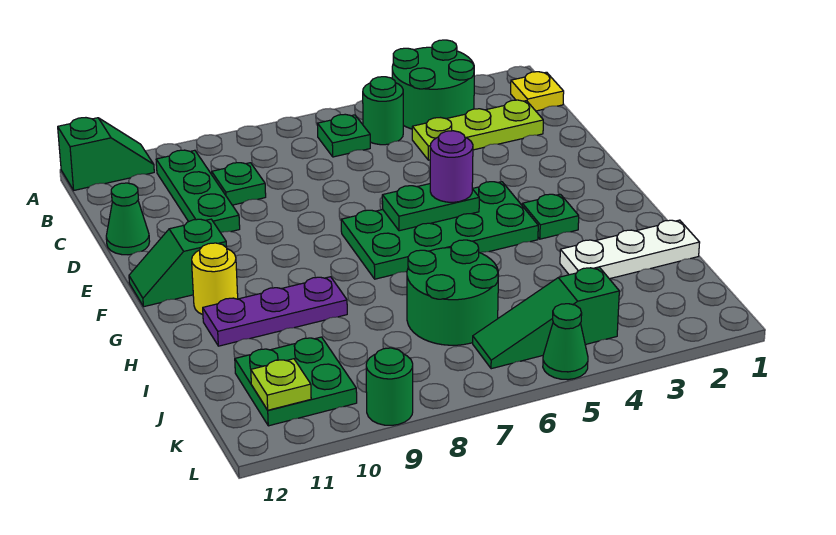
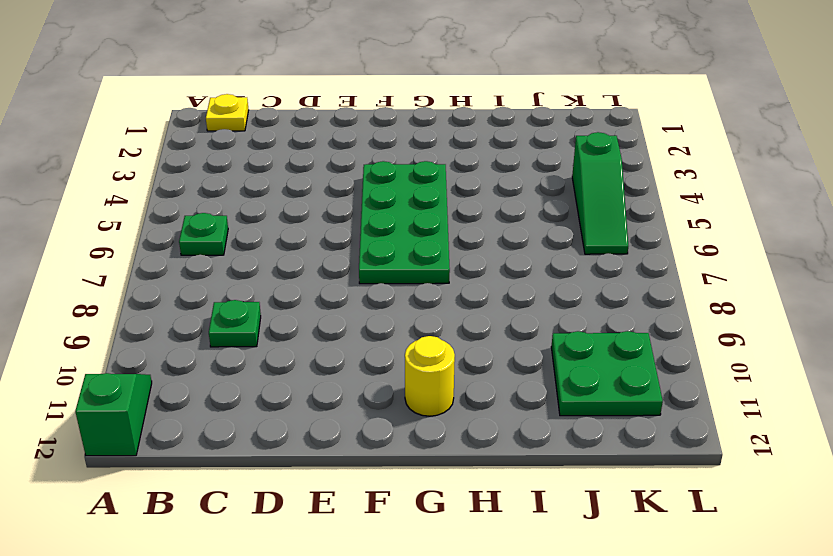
none -> green round brick A3:B4 level 1
none -> green round brick B5 level 1
none -> green plate B10:D10 level 1

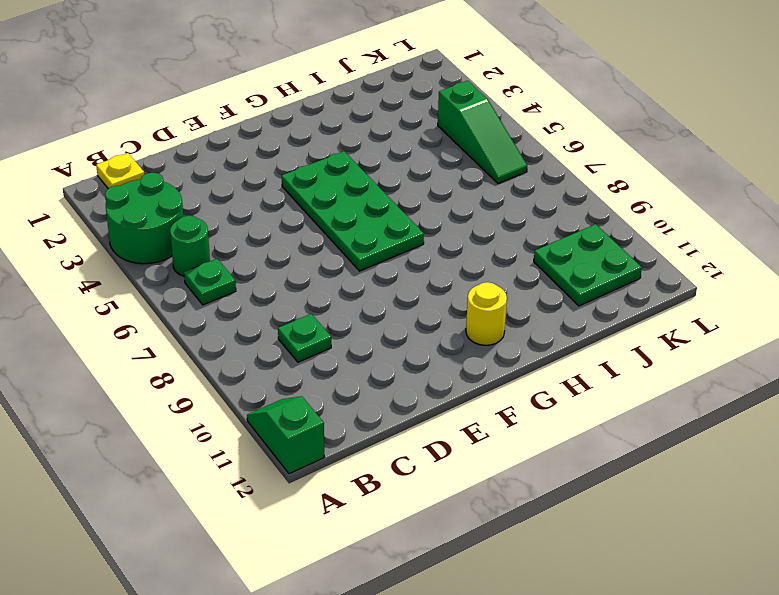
none -> green plate B10:D10 level 1
none -> lime plate C2:C4 level 1
none -> green cone D12 level 1

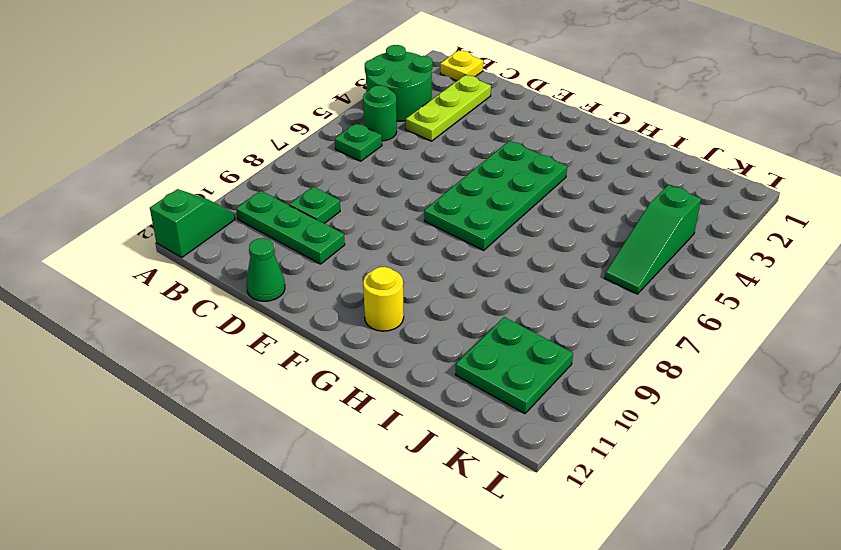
none -> green slope F11:F12 level 1 top 11
none -> green plate G3 level 1
none -> purple plate H9:H11 level 1

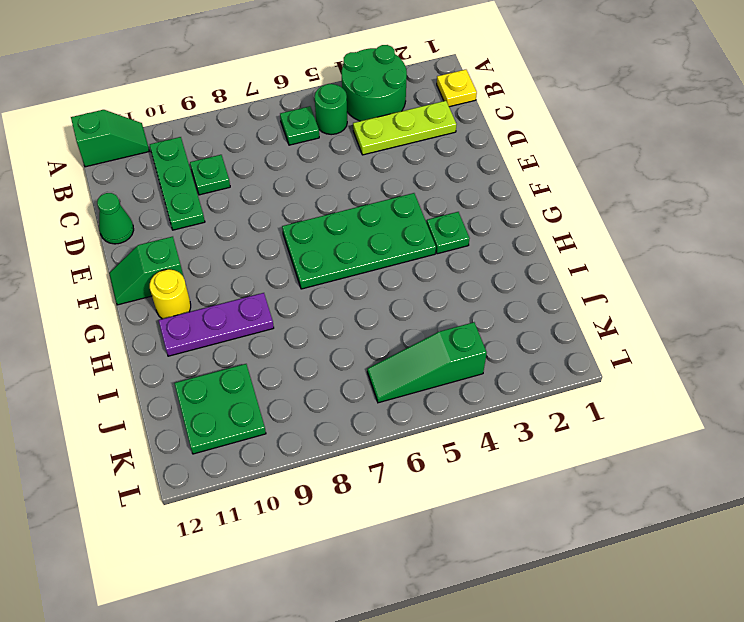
none -> white plate I1:I3 level 1
none -> green round brick I6:J7 level 1
none -> green cone L5 level 1

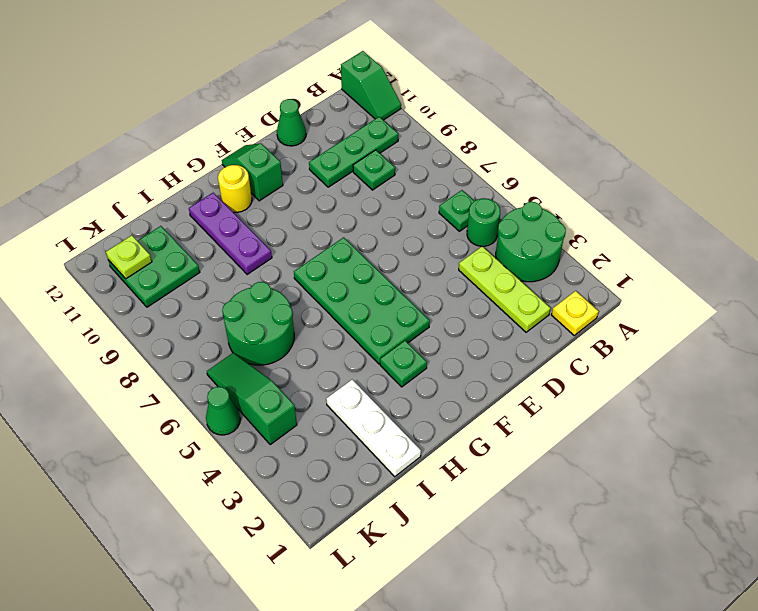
none -> green round brick L9 level 1
none -> green plate F5:F6 level 2
none -> purple round brick F5 level 3

